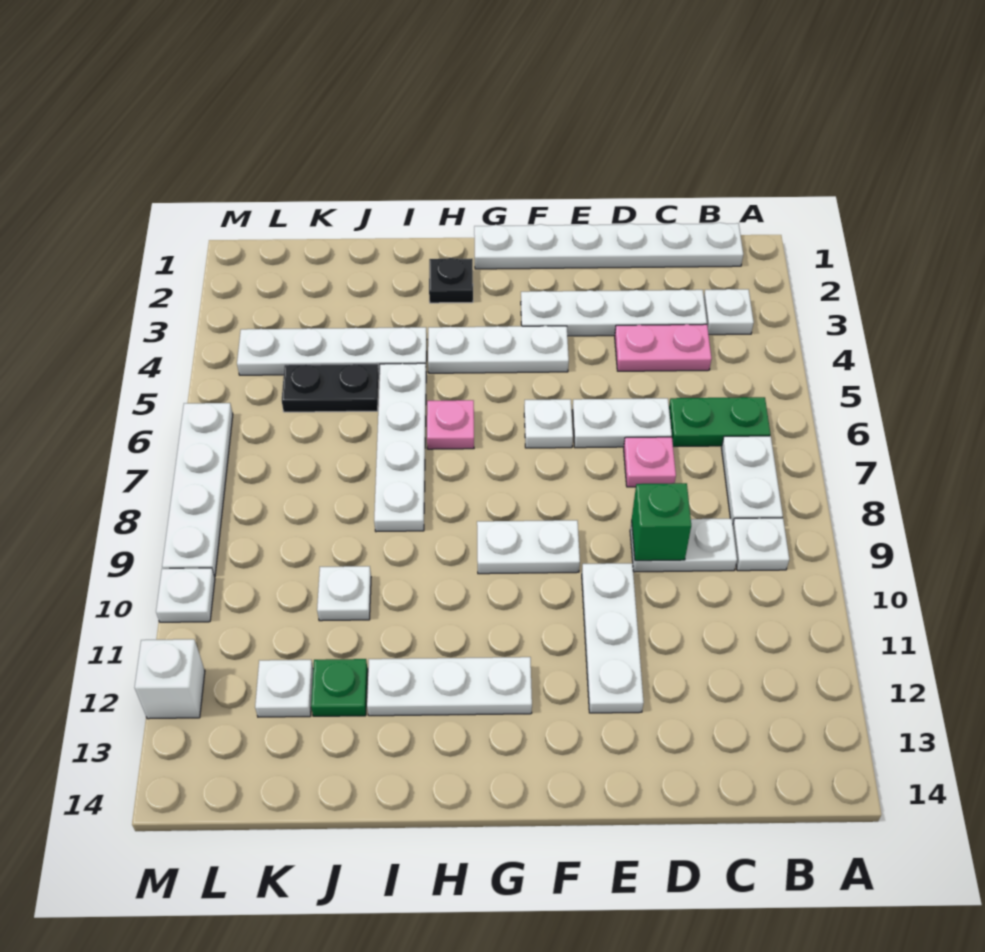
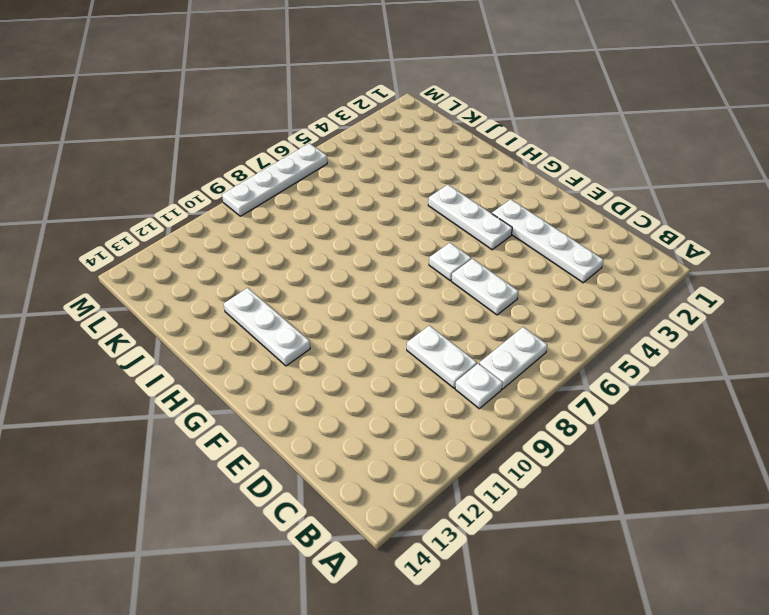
none -> white plate B1:G1 level 1
none -> white plate B3 level 1
none -> green plate B6:C6 level 1

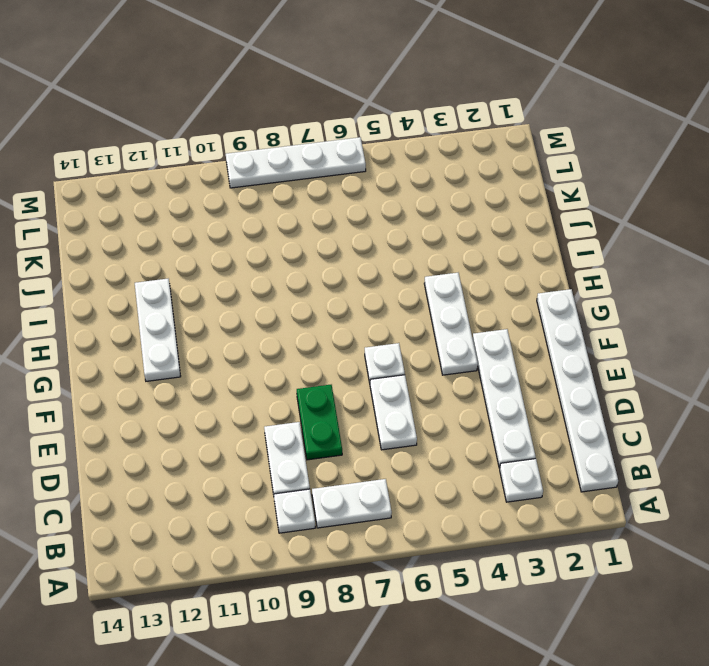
green plate D8:E8 level 1 -> green plate B6:C6 level 1
none -> pink plate C4:D4 level 1
none -> pink plate D7 level 1
none -> white plate E10:E12 level 1

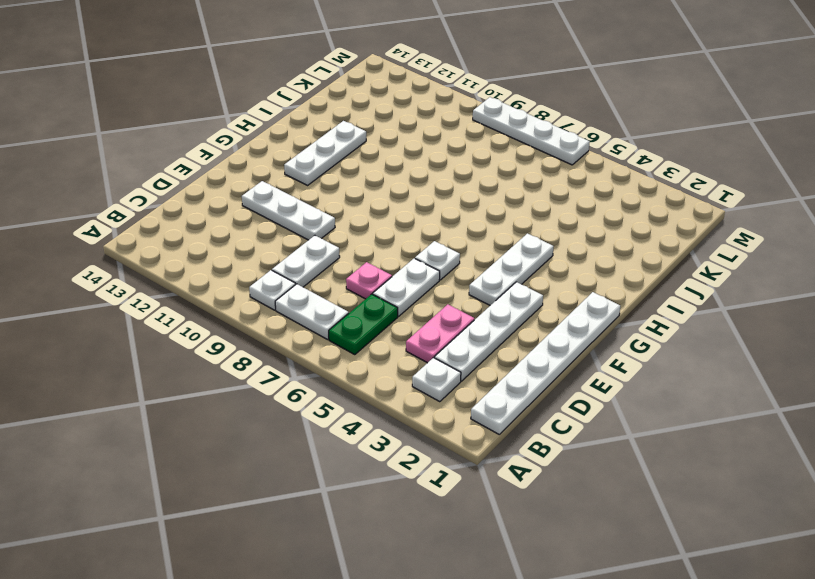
none -> white plate F9:G9 level 1
none -> black plate H2 level 1
none -> pink plate H6 level 1

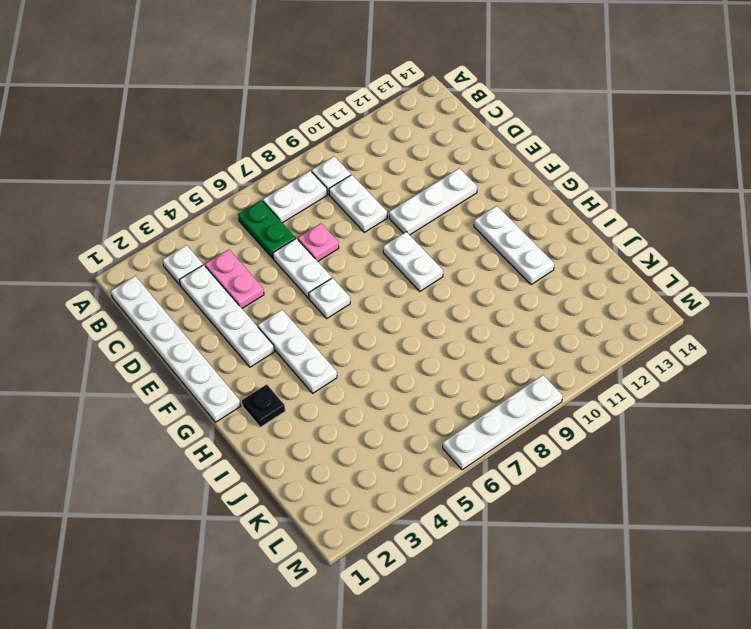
none -> pink plate H6 level 1
none -> white plate I4:L4 level 1
none -> white plate I5:I8 level 1

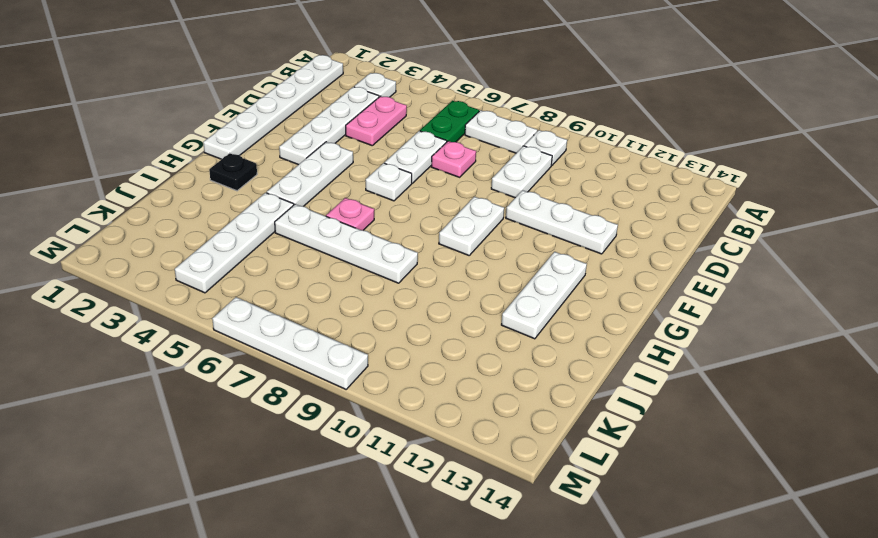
none -> black plate J5:K5 level 1
none -> white plate J10 level 1
none -> green plate J12 level 1

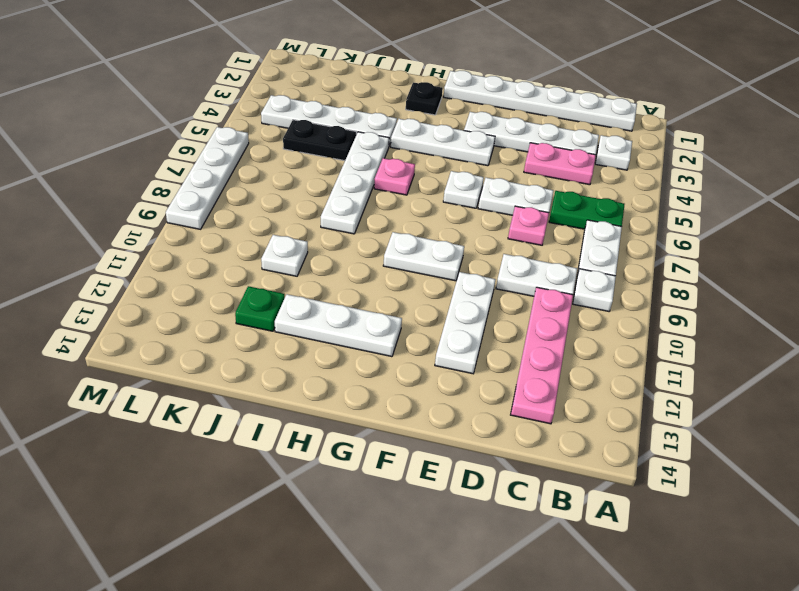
pink plate C10:C13 level 1 -> none
none -> white plate K12 level 1
none -> white plate M10 level 1
none -> white brick M12 level 1

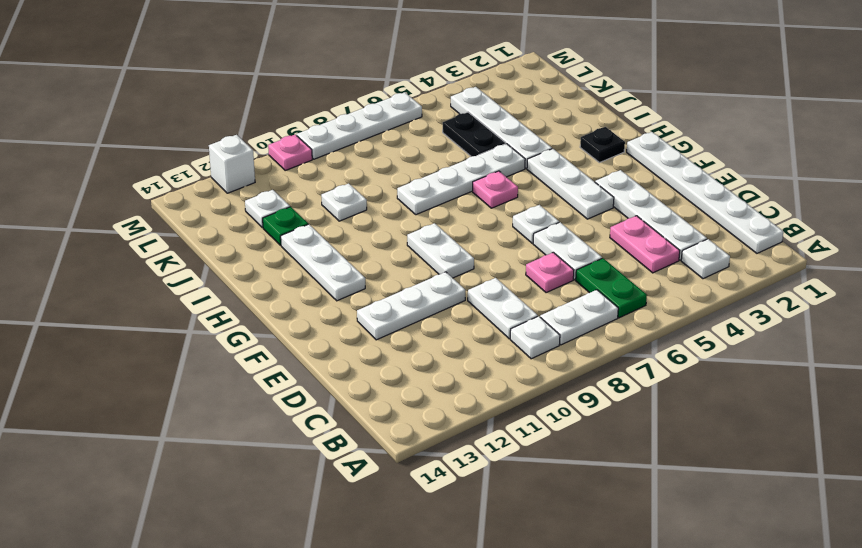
pink plate M10 level 1 -> white plate M10 level 1
none -> green brick D9 level 2

